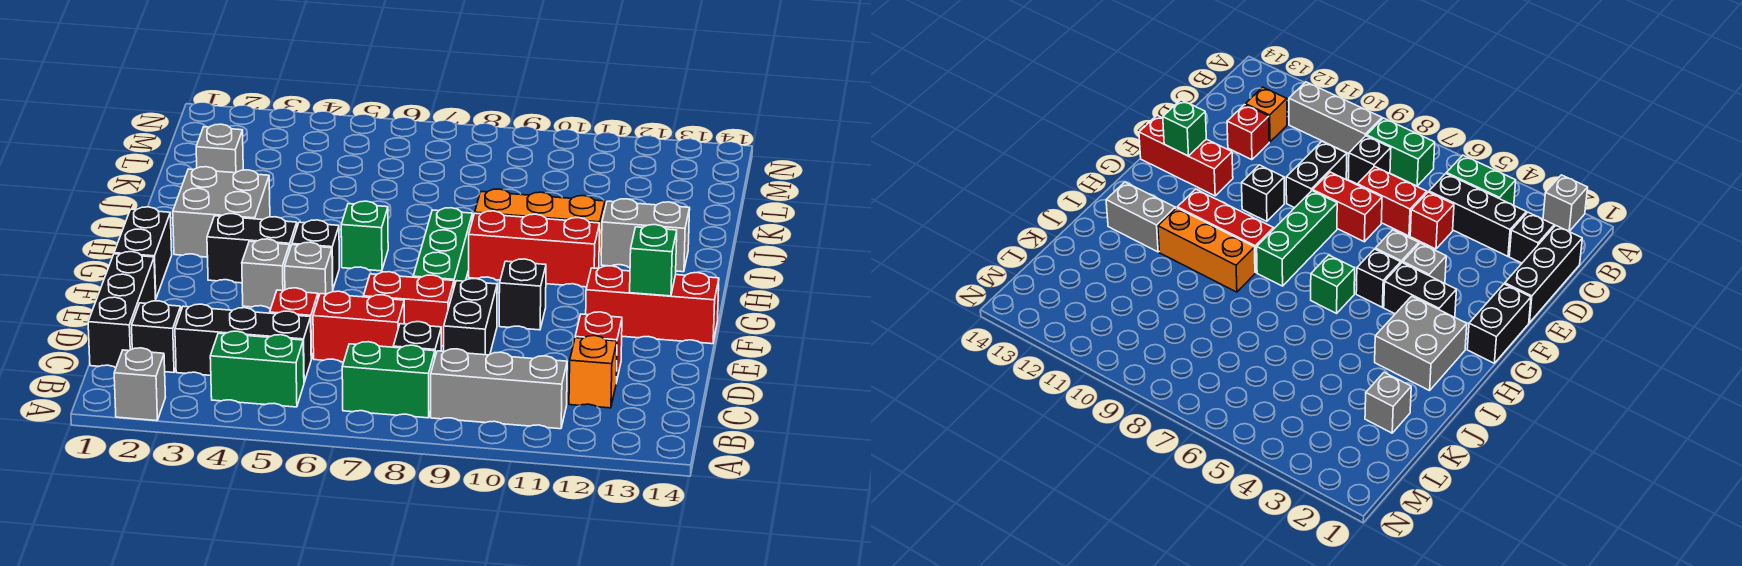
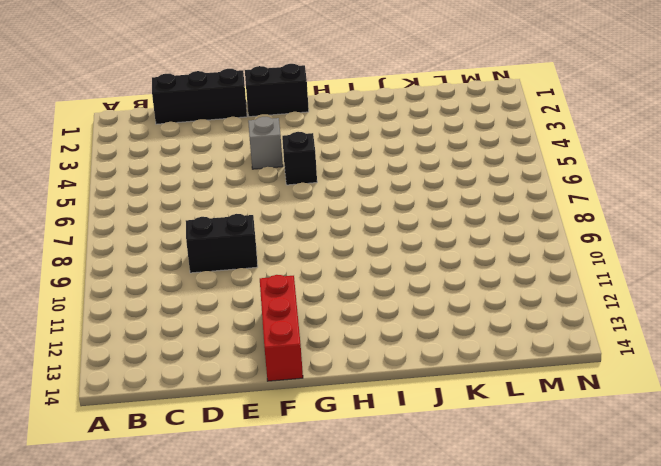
none -> grey brick A2 level 1
none -> green brick B4:B5 level 1
none -> green brick B7:B8 level 1

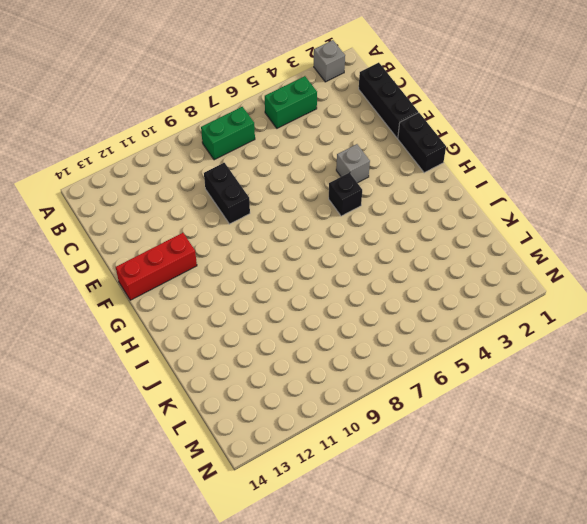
none -> grey brick B9:B11 level 1
none -> black brick C2 level 1
none -> black brick C3:C5 level 1

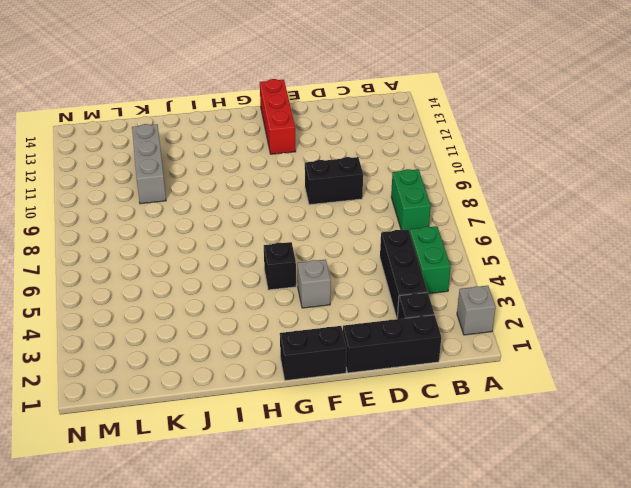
grey brick K10:K12 level 1 -> grey brick B9:B11 level 1
none -> black brick C8 level 1
none -> orange brick C12 level 1
none -> red brick D5 level 1

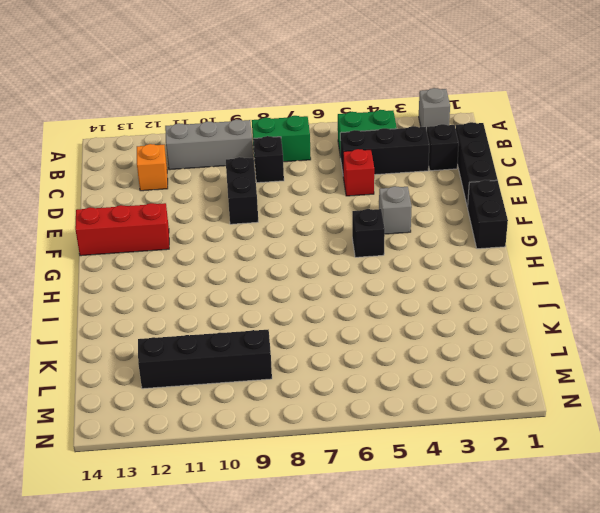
black brick L9:L12 level 1 -> none
none -> red brick D6:D7 level 1
none -> red brick D12 level 1
none -> red brick E7:E8 level 1

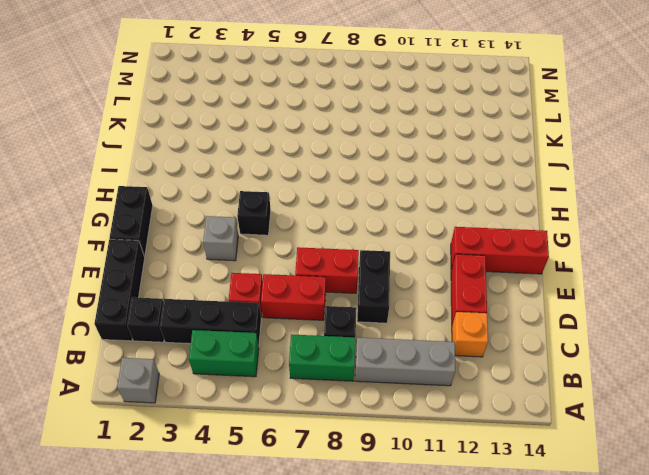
red brick D12:E12 level 1 -> red brick D12 level 1
none -> grey brick F5 level 1
none -> green brick F8:H8 level 1
none -> black brick F10 level 1

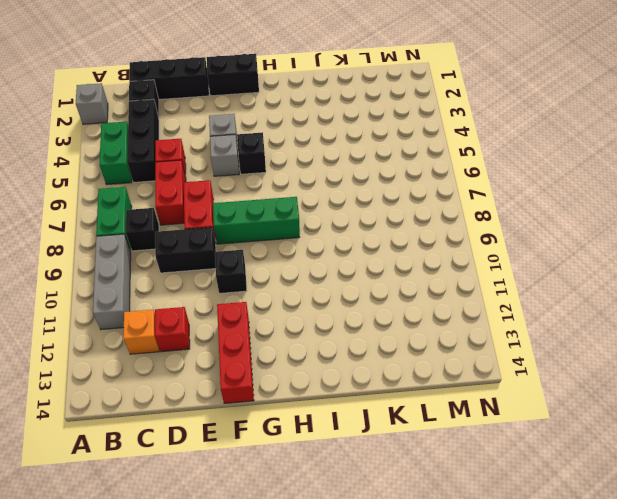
none -> black brick G3:G4 level 1
none -> grey brick H2:I3 level 1
none -> green brick H6 level 1

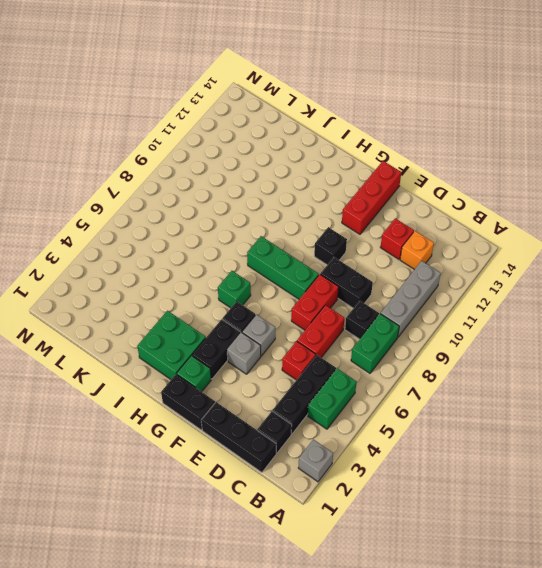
green brick G2 level 1 -> green brick F13 level 2
green brick H2:I3 level 1 -> grey brick H2:I3 level 1
none -> red brick H9:H11 level 1
none -> orange brick I9:I11 level 1
none -> grey brick I12:I13 level 1

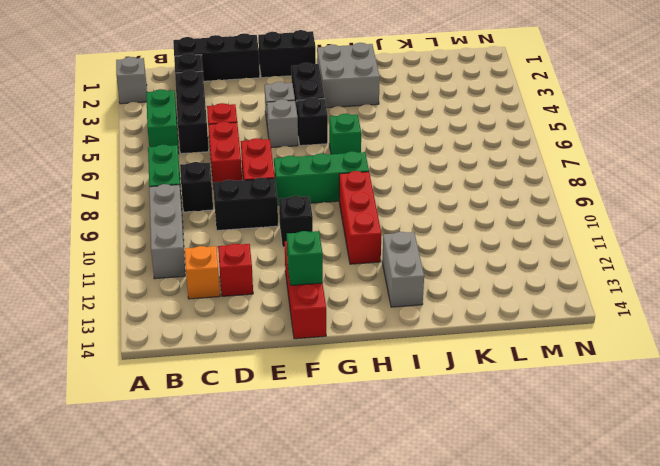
none -> orange brick I9:I11 level 1
none -> grey brick K2 level 1

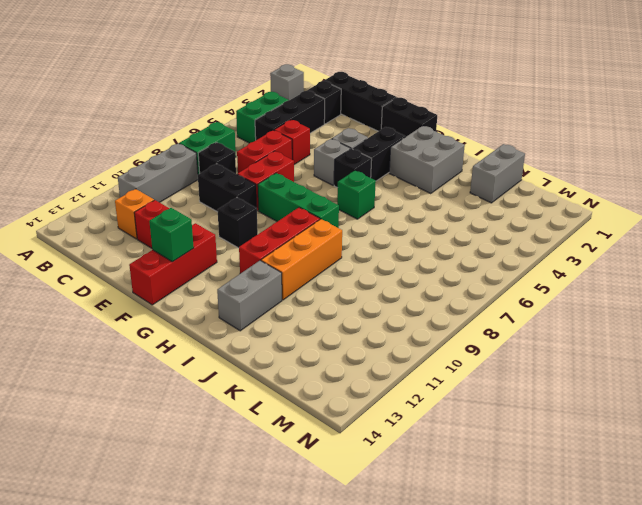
grey brick K1:K2 level 1 -> grey brick K2 level 1

